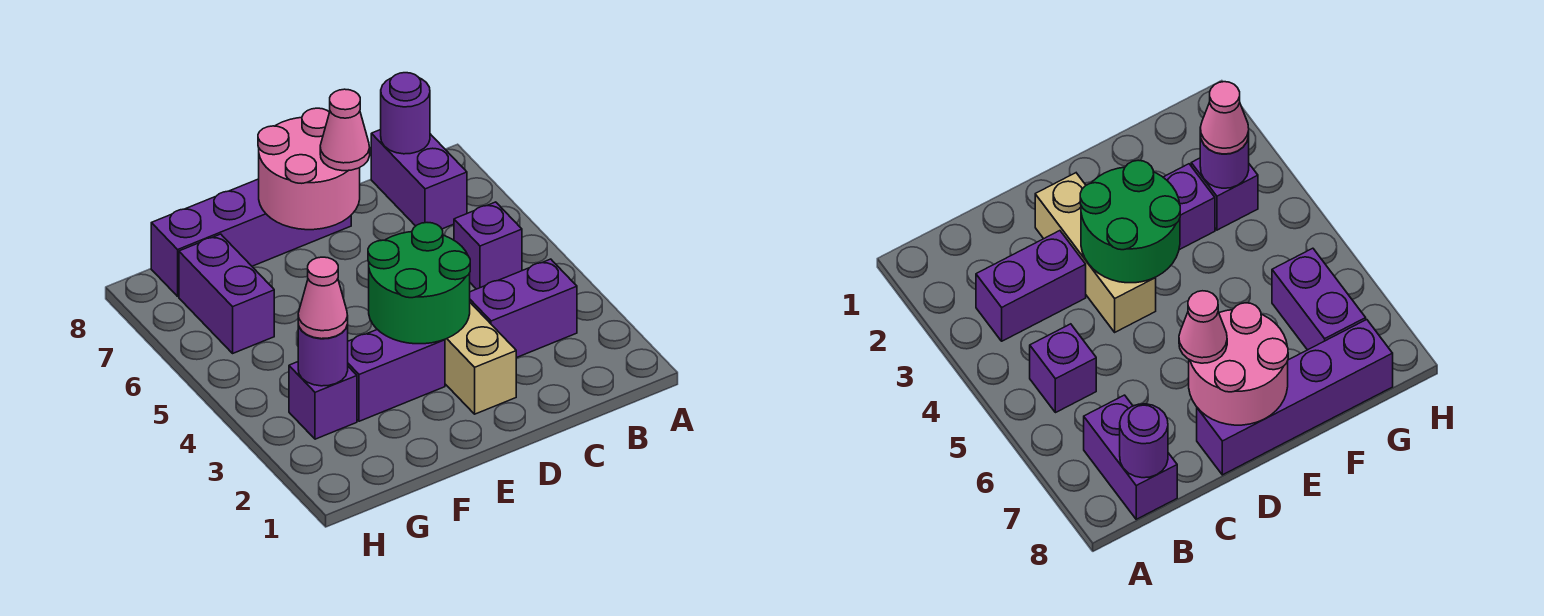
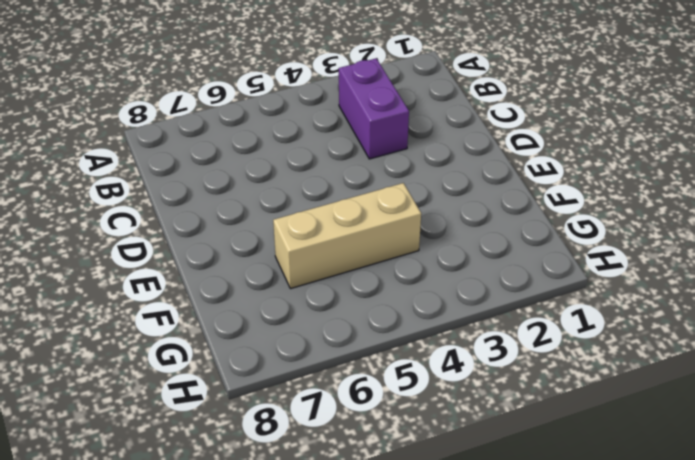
tan brick F4:F6 level 1 -> tan brick D2:D4 level 1
none -> purple brick B5 level 1
none -> purple brick B7:B8 level 1
none -> purple brick D8:G8 level 1

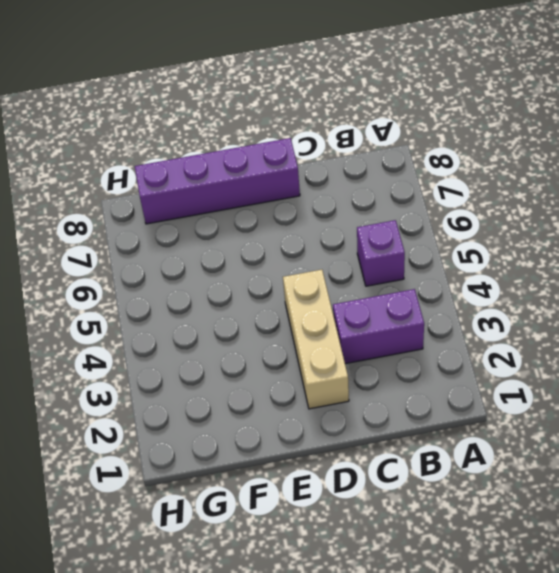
none -> purple brick B7:B8 level 1
none -> purple brick E3:F3 level 1
none -> purple brick G3 level 1

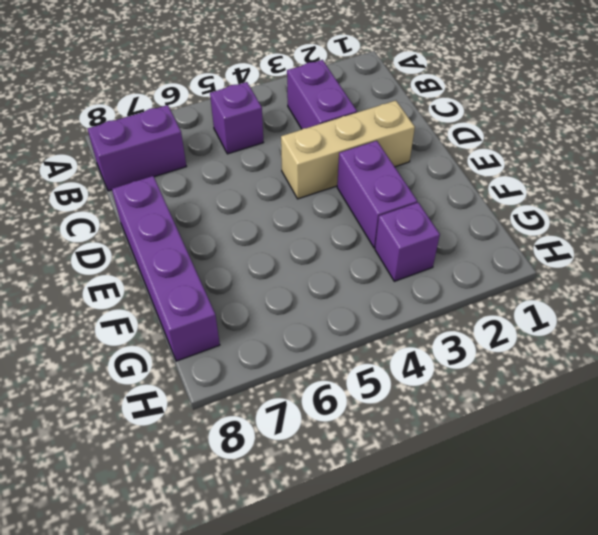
none -> purple brick G6:G7 level 1
none -> purple round brick B8 level 2
none -> green round brick D3:E4 level 2

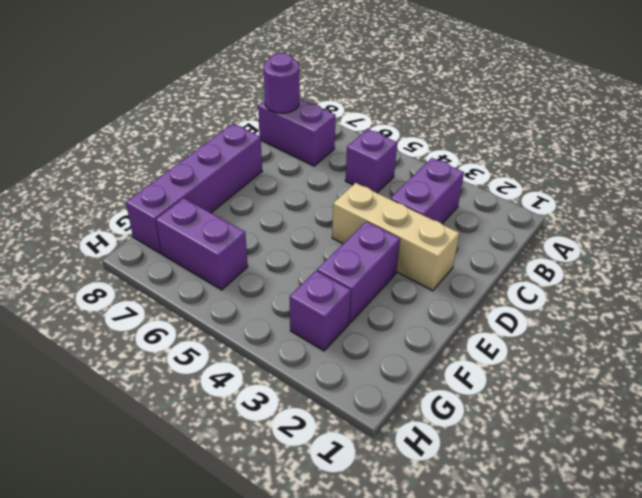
none -> green round brick D3:E4 level 2
none -> pink round brick D7:E8 level 2
none -> purple round brick G3 level 2

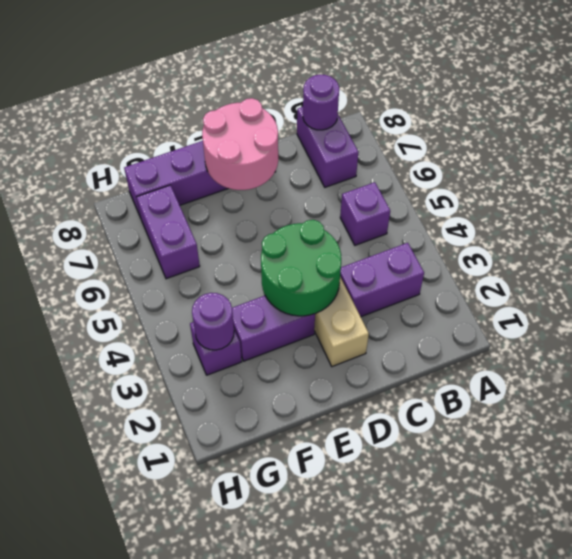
none -> pink cone D7 level 3
none -> pink cone G3 level 3

